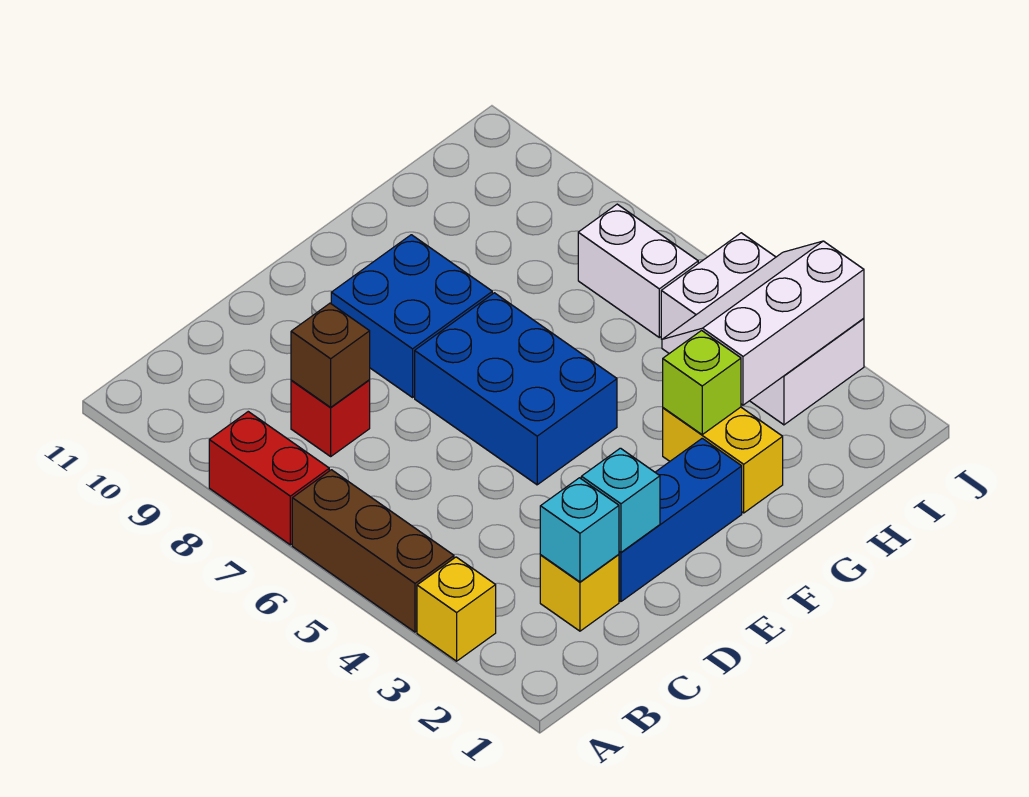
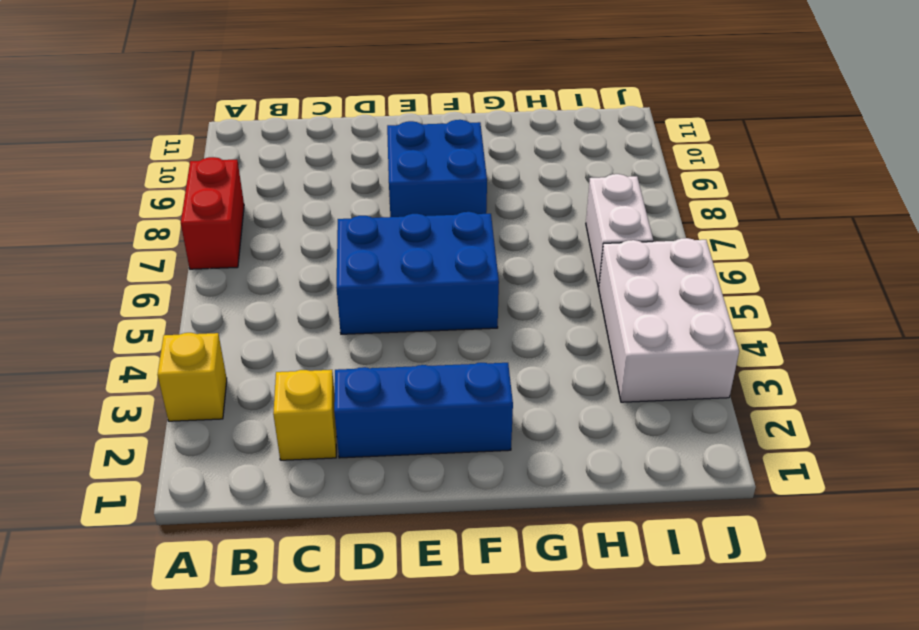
blue brick D5:F6 level 1 -> blue brick E5:F7 level 1
none -> brown brick A4:A6 level 1
none -> red brick C8 level 1
none -> yellow brick G2:G3 level 1

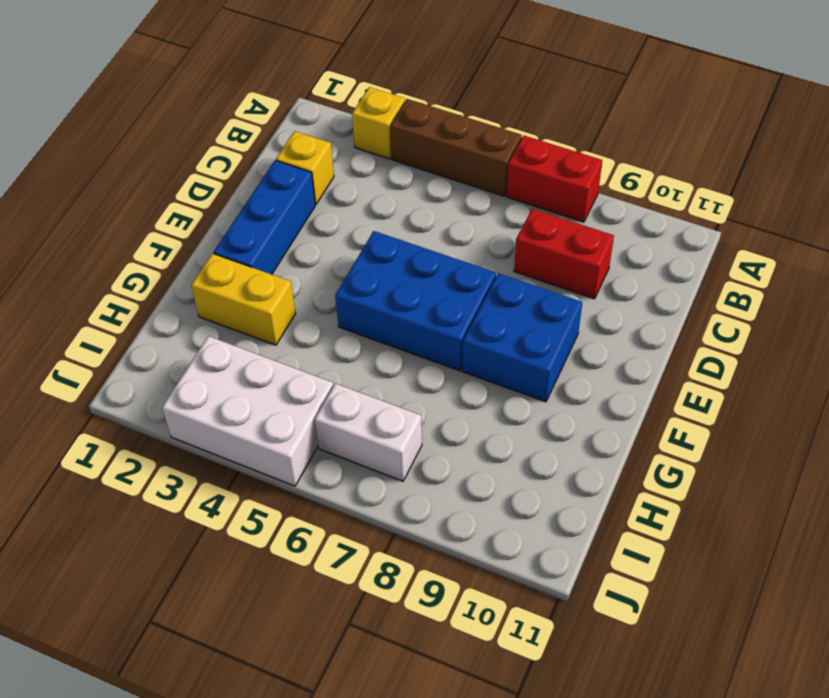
red brick C8:C9 level 1 -> red brick C8 level 1
none -> cyan brick C2 level 2
none -> brown brick C8 level 2
none -> cyan brick D2 level 2

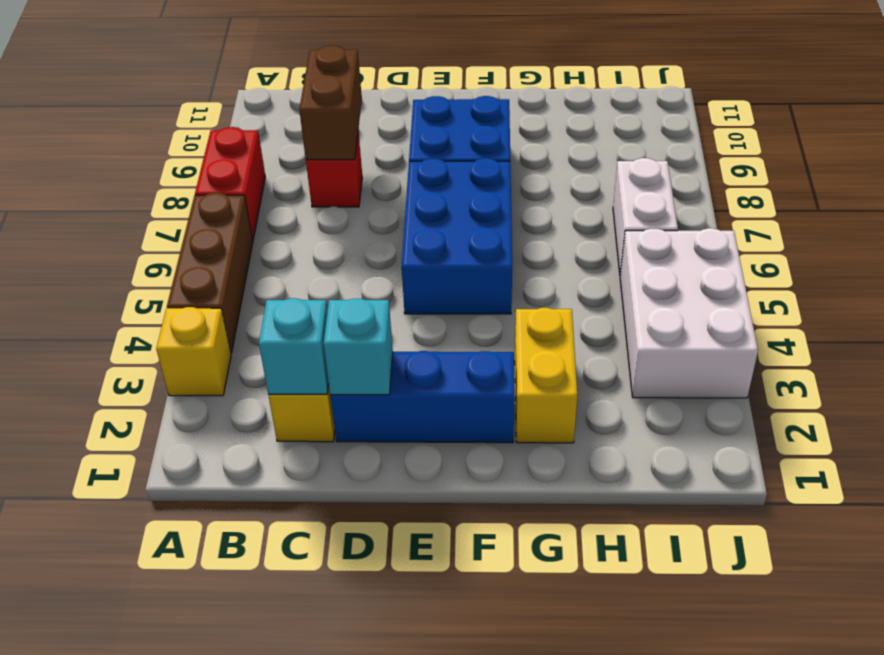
brown brick C8:C9 level 2 -> brown brick C8 level 2
none -> lime brick G3 level 2
none -> white slope H3:J4 level 2 top 3

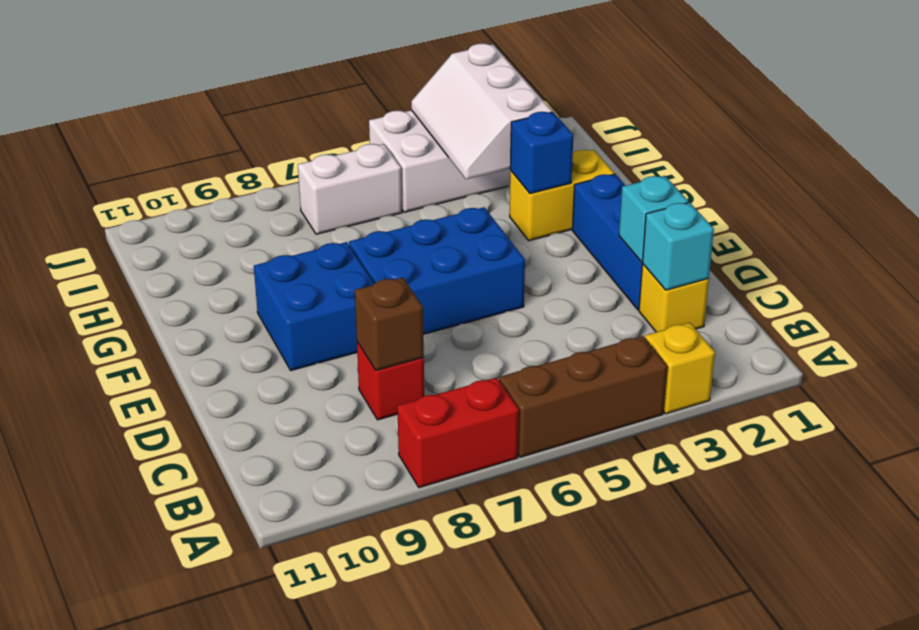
blue brick G3 level 2 -> lime brick G3 level 2

